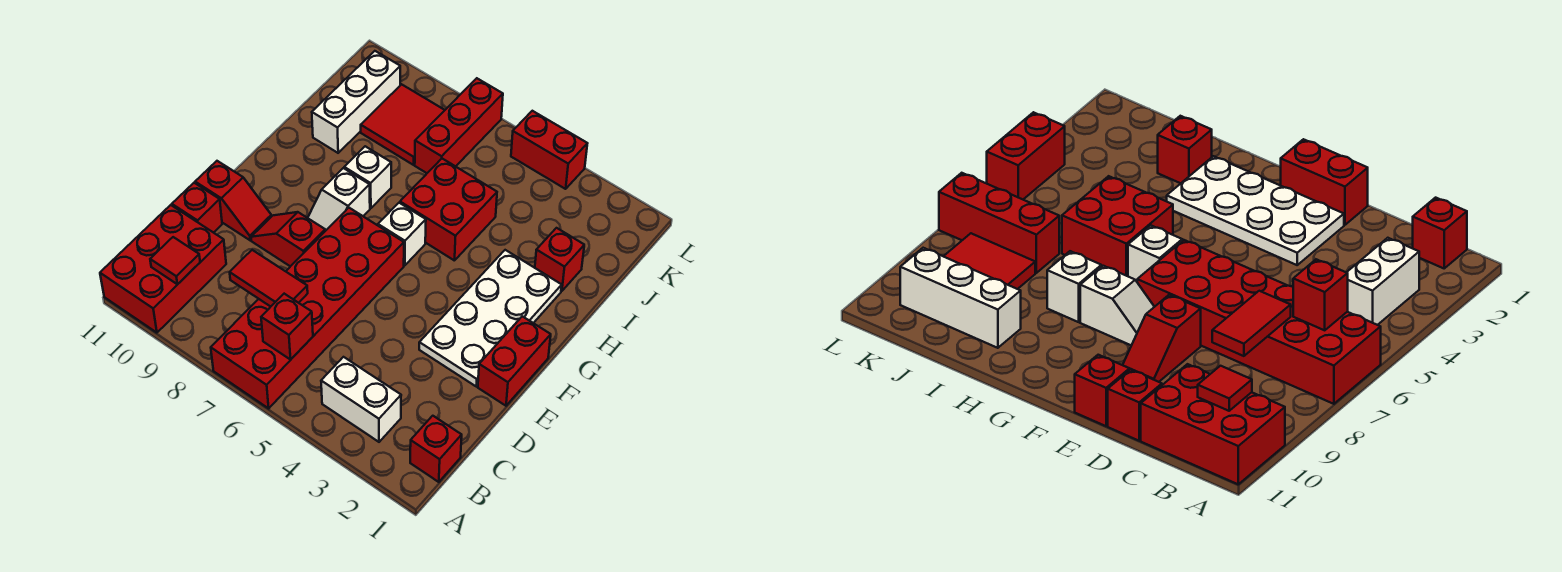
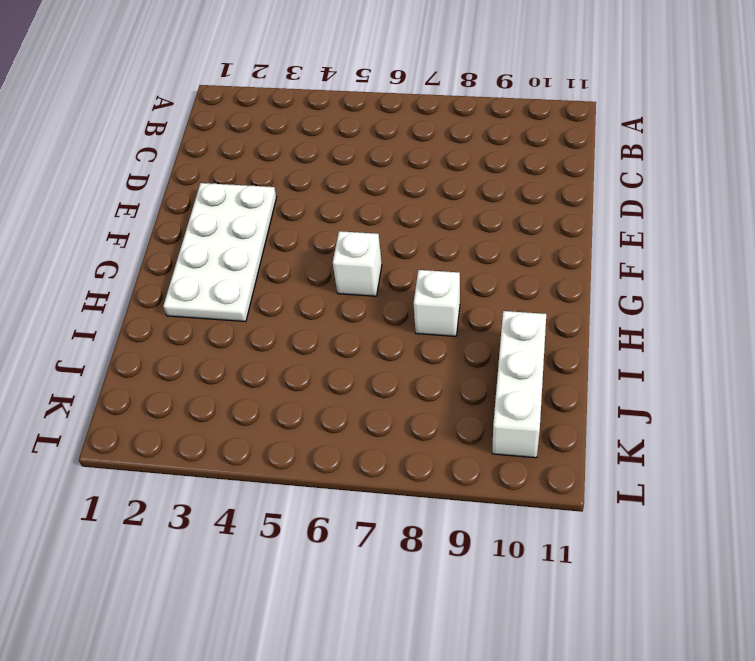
none -> red brick A6:F7 level 1
none -> red brick A10:C11 level 1
none -> red brick B1 level 1

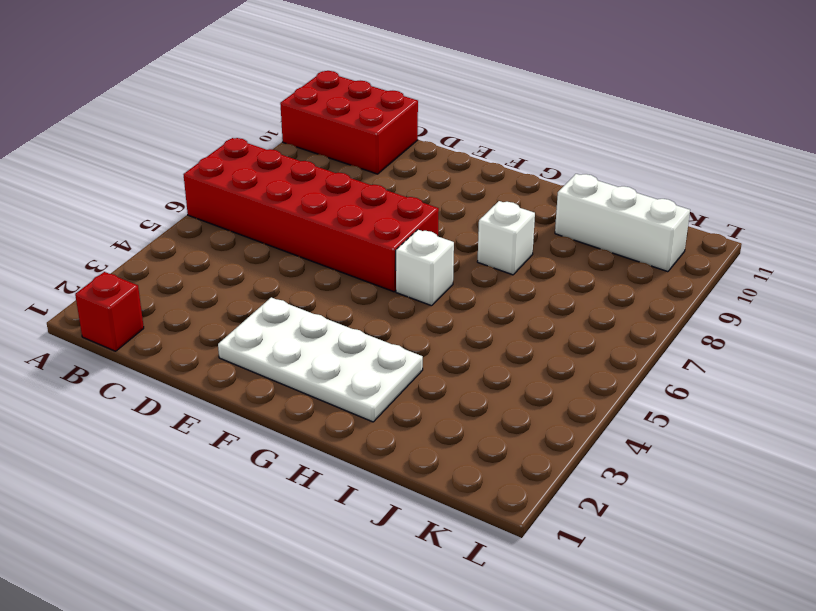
none -> white brick B3:B4 level 1
none -> red brick D11 level 1
none -> red brick E1:F1 level 1

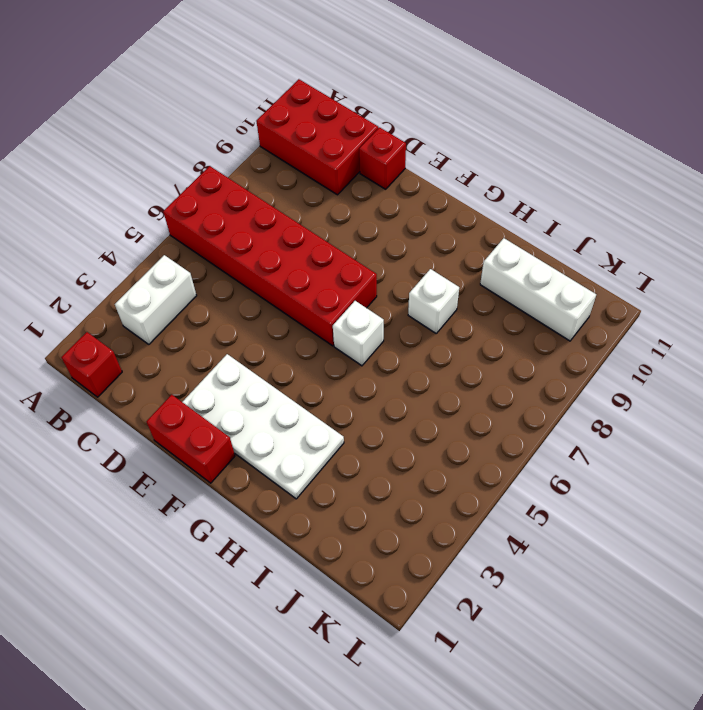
none -> red slope E8:E9 level 1 top 8
none -> red slope E10:E11 level 1 top 11
none -> white slope F8:G8 level 1 top G

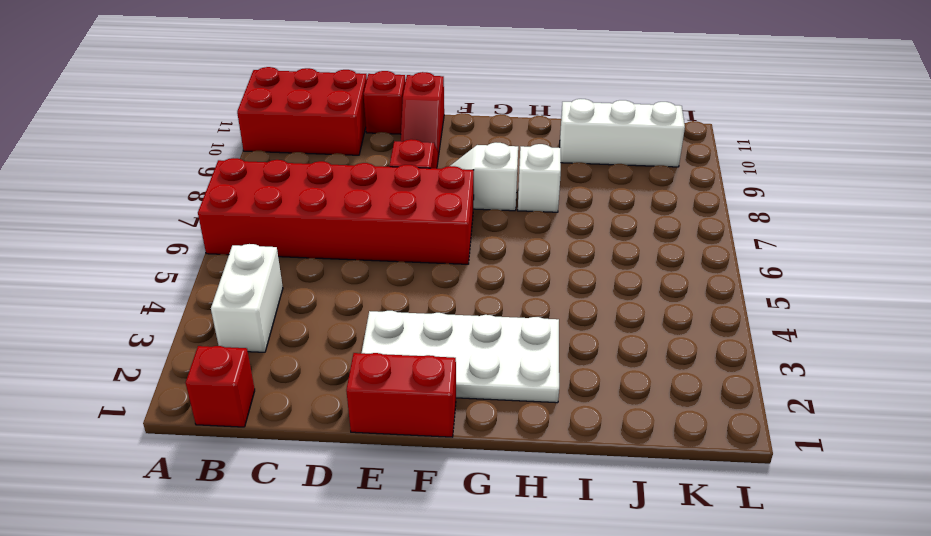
none -> white brick G6 level 1
none -> red brick H5:I6 level 1
none -> red brick I2 level 1

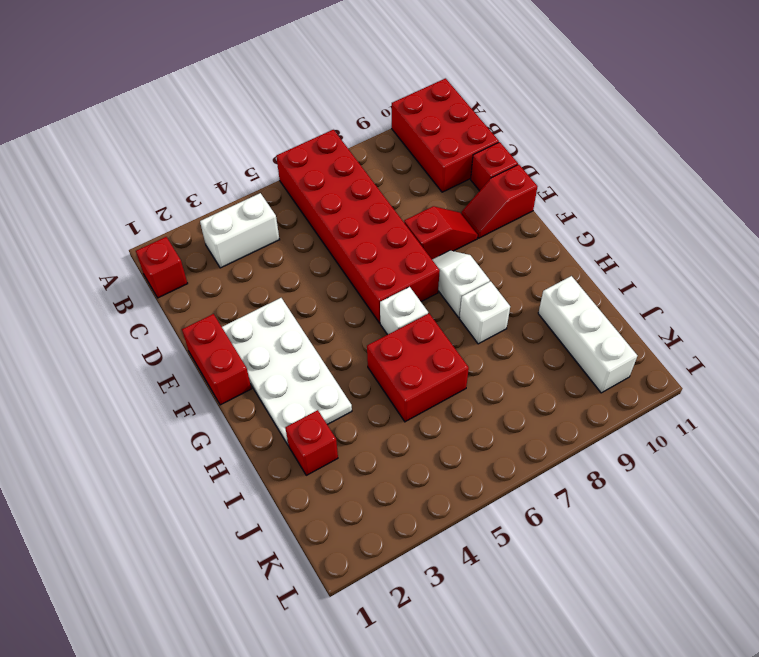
none -> red brick J7:L7 level 1
none -> red tile J8:K9 level 1
none -> red brick L4:L5 level 1

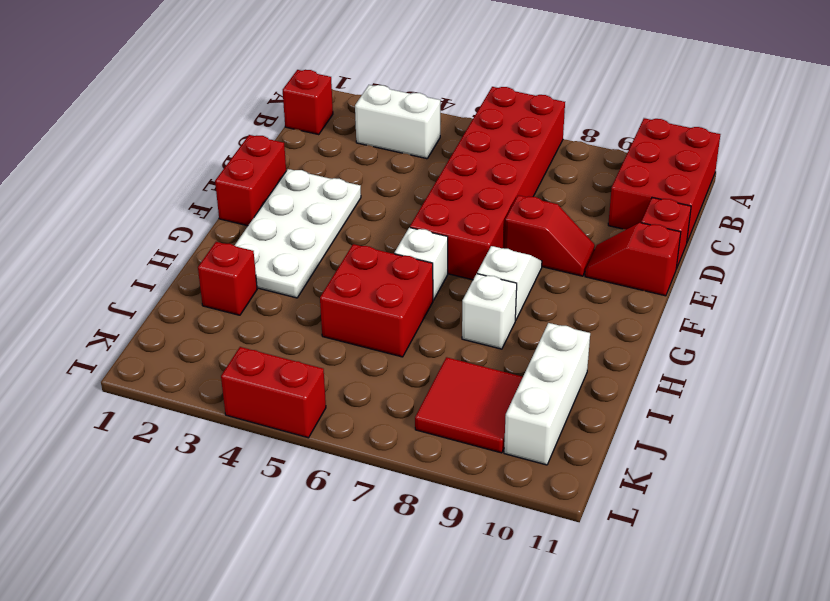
none -> red brick J7:L7 level 1
none -> red brick B6 level 2
none -> red tile B10 level 2

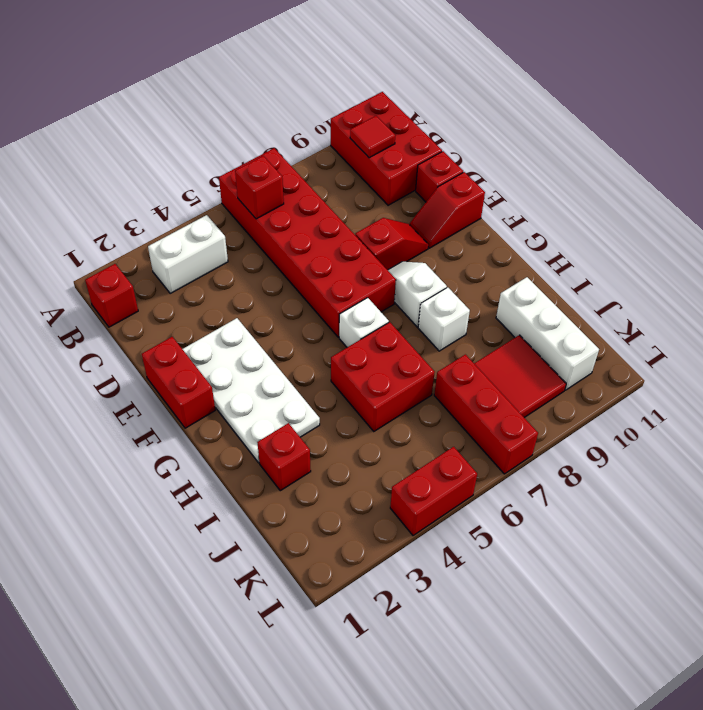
none -> red tile C7:C8 level 2

